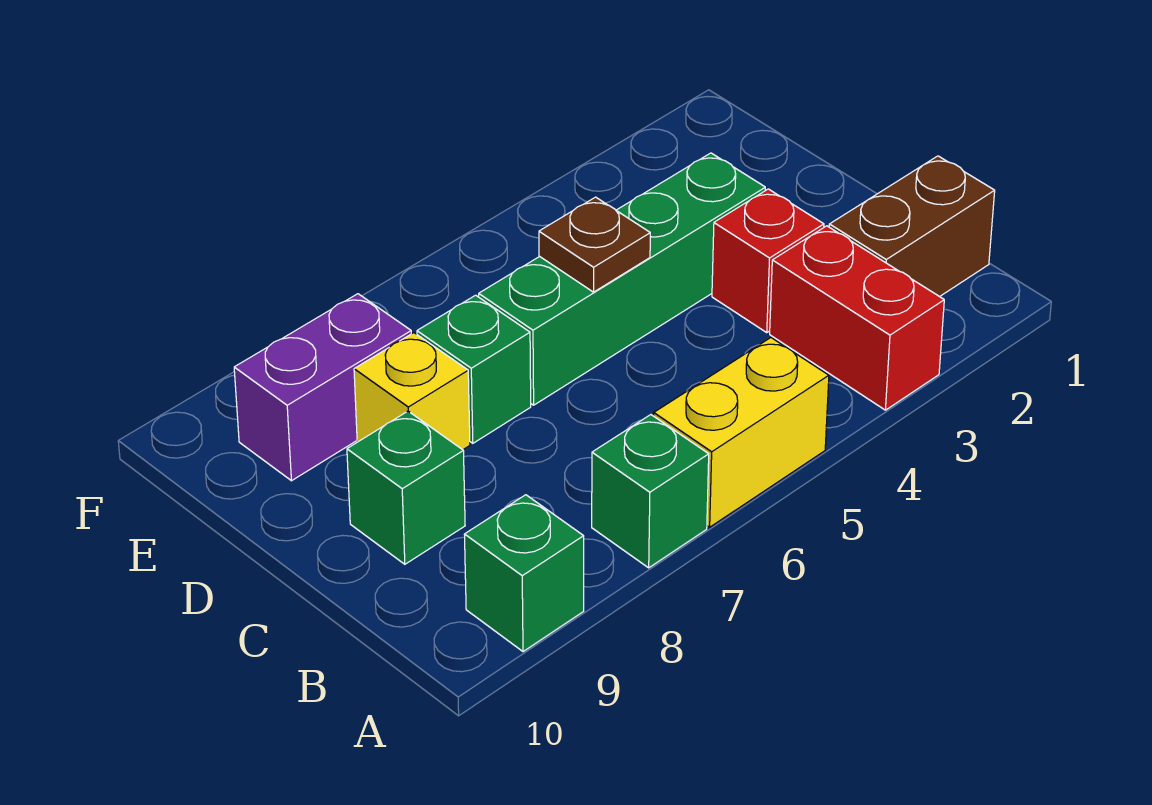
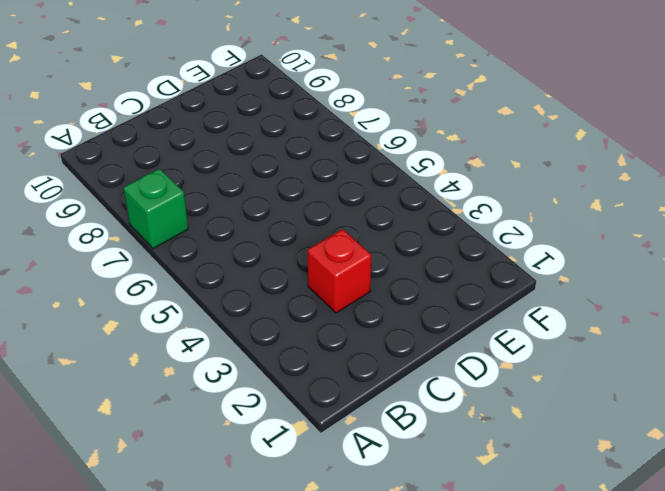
none -> red brick A3:B3 level 1
none -> yellow brick A5:A6 level 1
none -> green brick A9 level 1

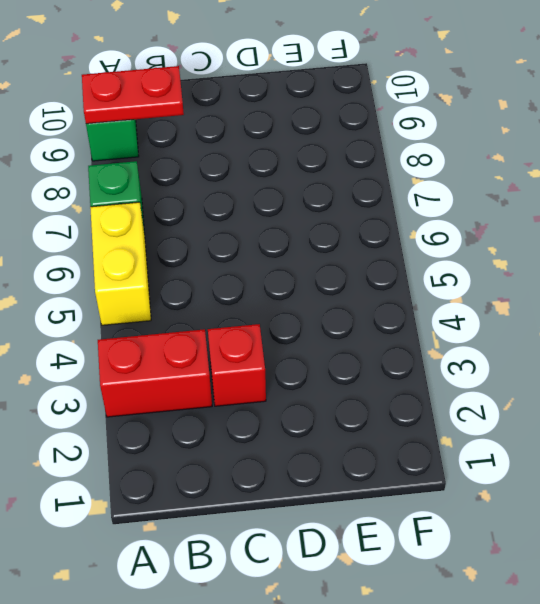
red plate A9:B9 level 2 -> none
none -> brown brick B1:B2 level 1
none -> green brick C9 level 1
none -> green brick D3:D6 level 1

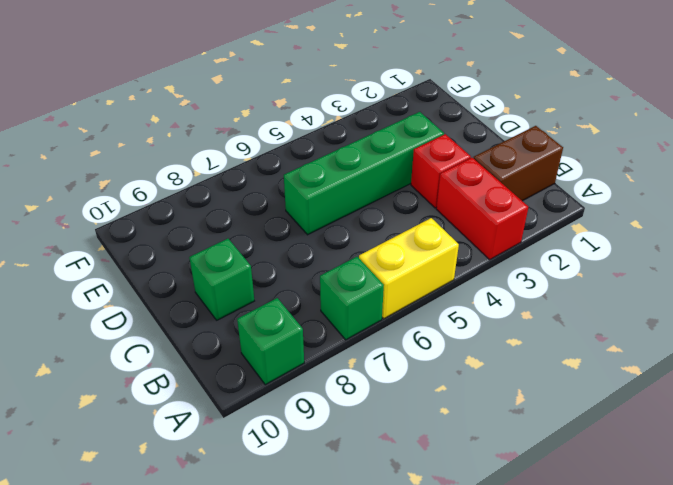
none -> green brick D7 level 1
none -> yellow brick D8 level 1
none -> purple brick E8:E9 level 1

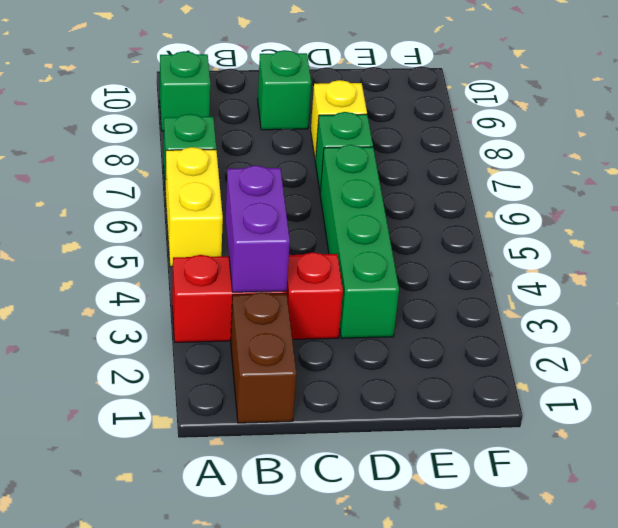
purple brick B3:B4 level 2 -> purple brick E8:E9 level 1
none -> brown plate D5 level 2

